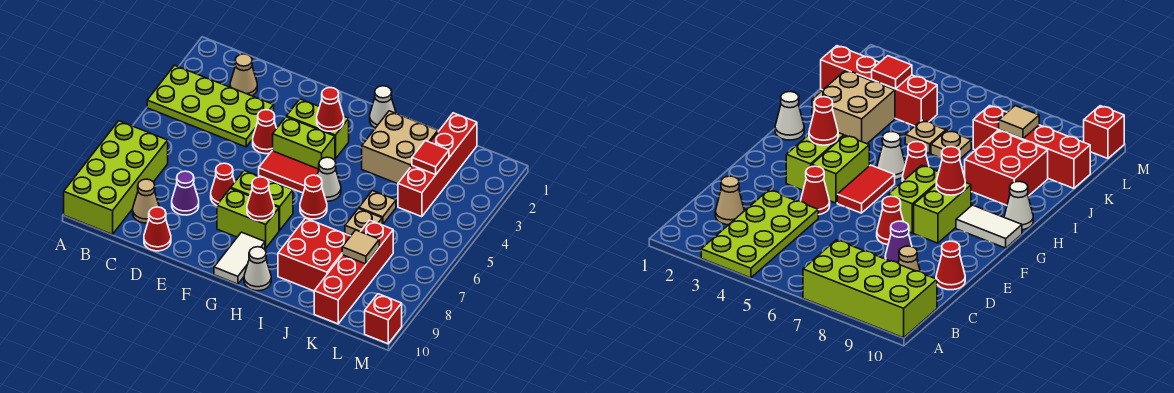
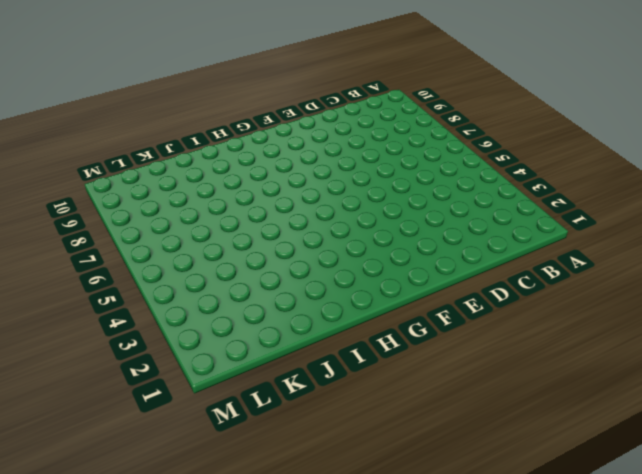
none -> lime plate A3:D4 level 1
none -> lime brick A7:B10 level 1
none -> tan cone C2 level 1

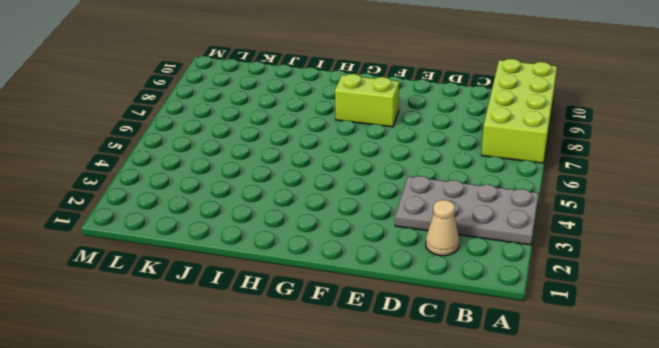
grey plate A3:D4 level 1 -> lime plate A3:D4 level 1
none -> tan cone C9 level 1
none -> purple cone D8 level 1
none -> red cone D10 level 1

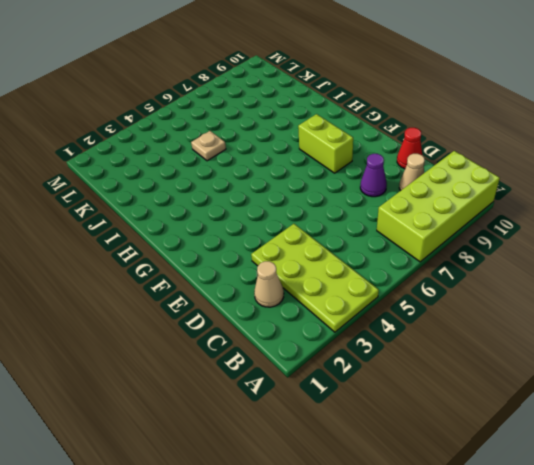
none -> red cone E4 level 1
none -> red cone E7 level 1
none -> lime brick F3:G3 level 1

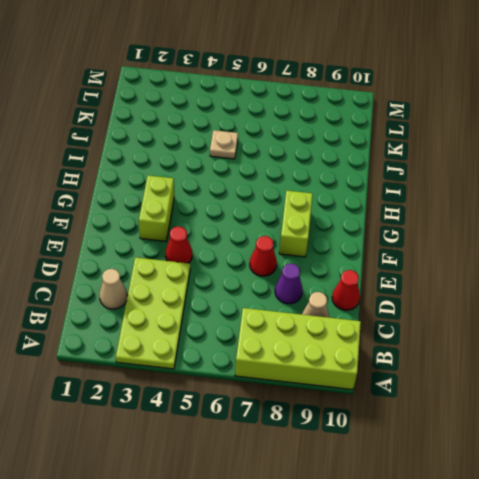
none -> lime brick F4:G4 level 1
none -> red tile F5:G5 level 1
none -> lime brick F7:G7 level 1

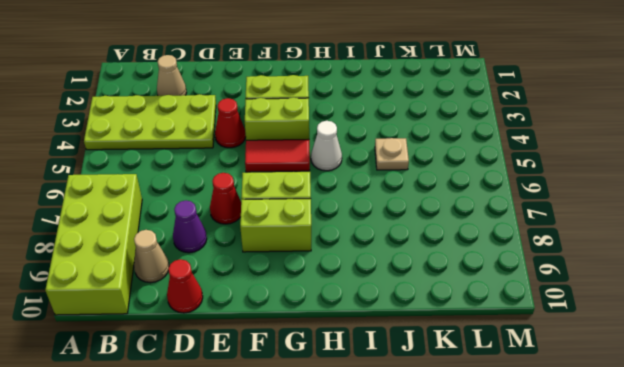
none -> white tile G9:G10 level 1
none -> white cone H1 level 1
none -> red cone H6 level 1

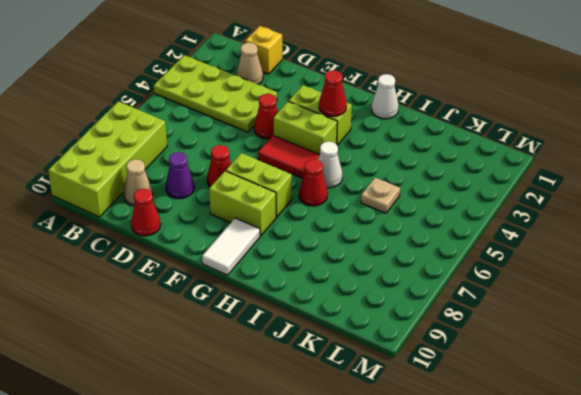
yellow brick C1 level 1 -> none
none -> white cone H10 level 1
none -> tan brick I2:J3 level 1
none -> red brick I8:J9 level 1

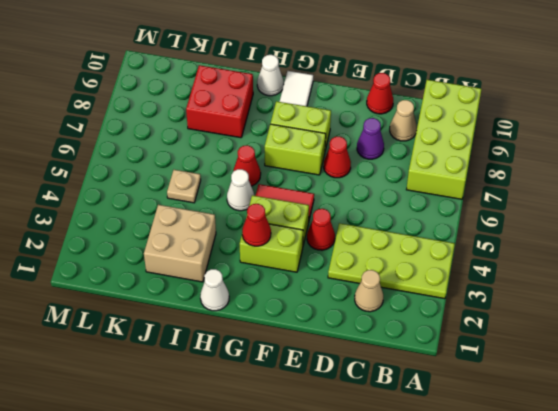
none -> tan plate J6 level 1
none -> red brick K1:K4 level 1
none -> red brick K7:K10 level 1

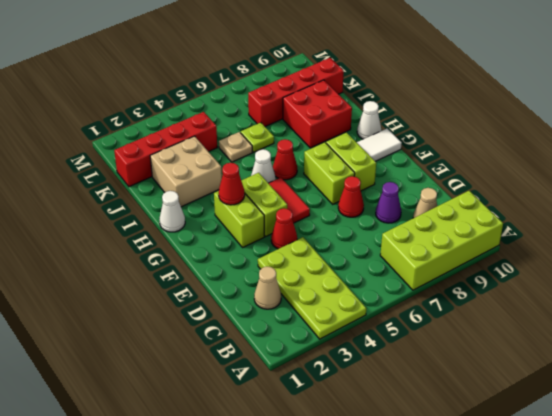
lime plate J6 level 1 -> tan plate J6 level 1
none -> red cone D10 level 1
none -> red brick M10 level 1
none -> red cone G8 level 2

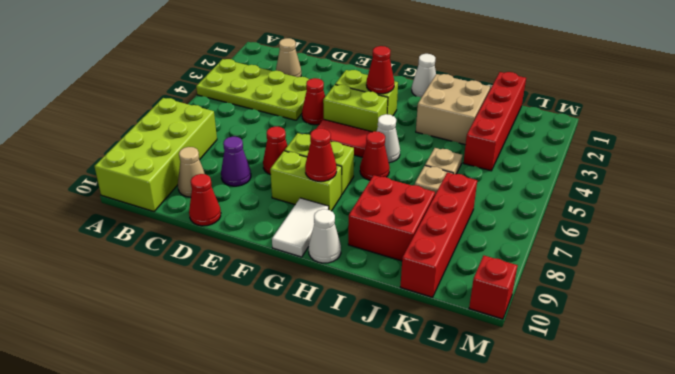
none -> red tile K3 level 2
none -> tan tile K8 level 2

